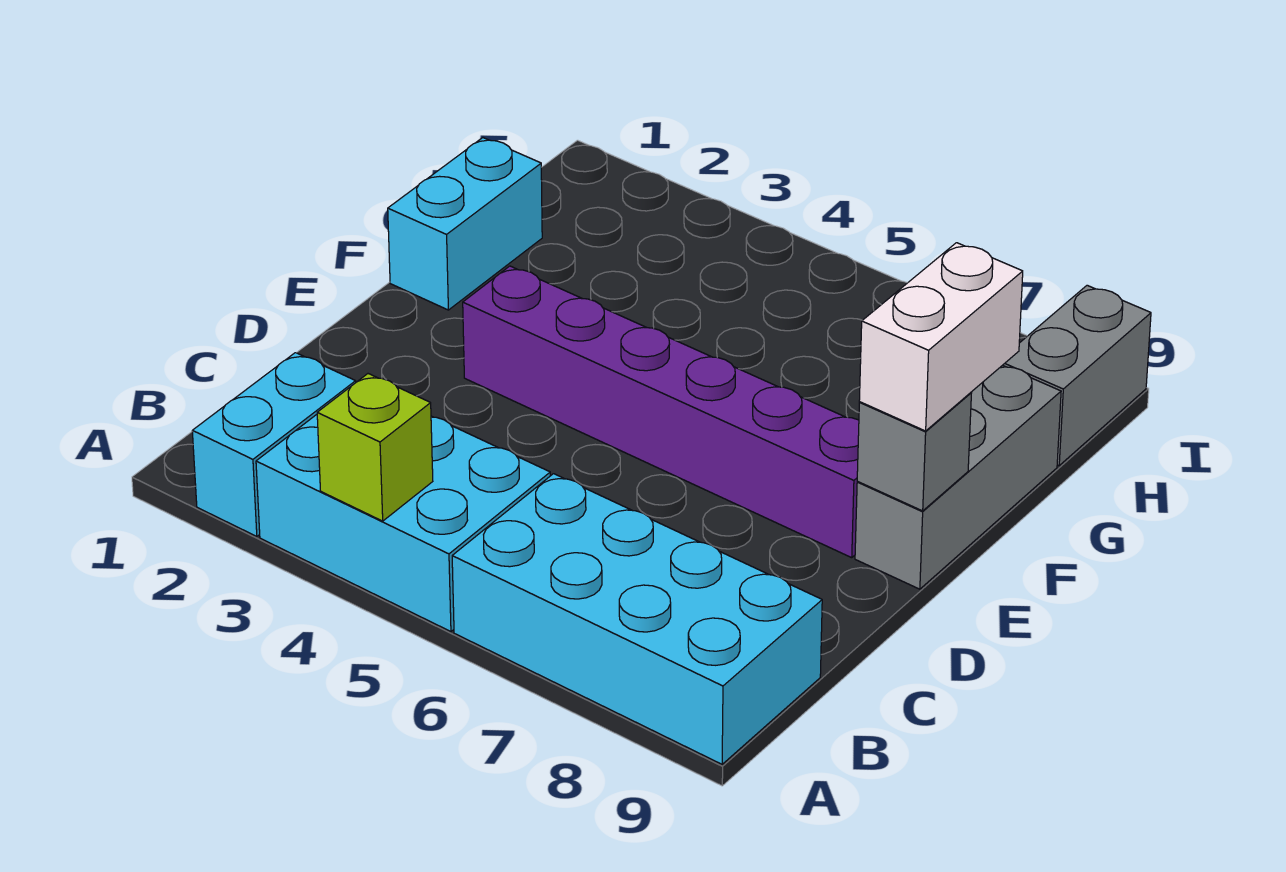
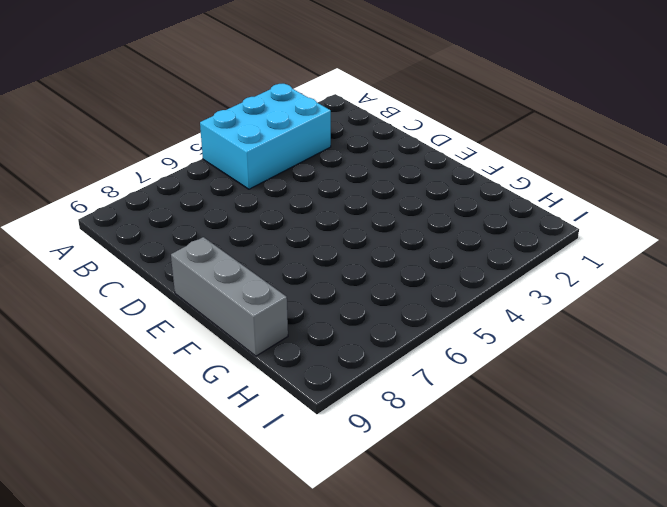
none -> cyan brick A2:B2 level 1
none -> cyan brick A6:B9 level 1

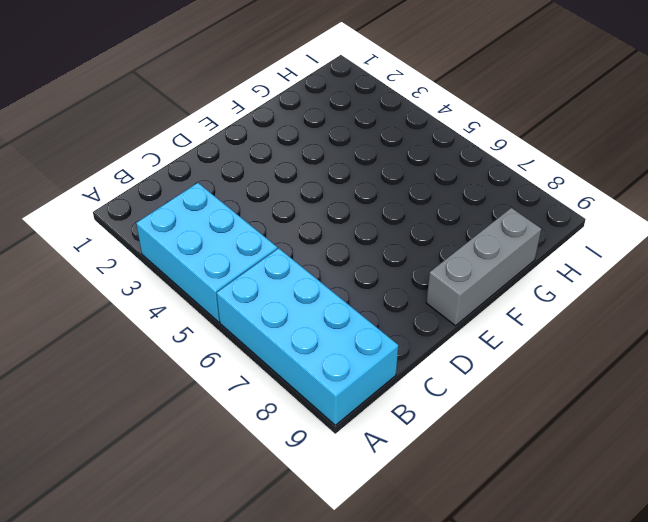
none -> cyan brick A2:B2 level 1
none -> purple brick E3:E8 level 1

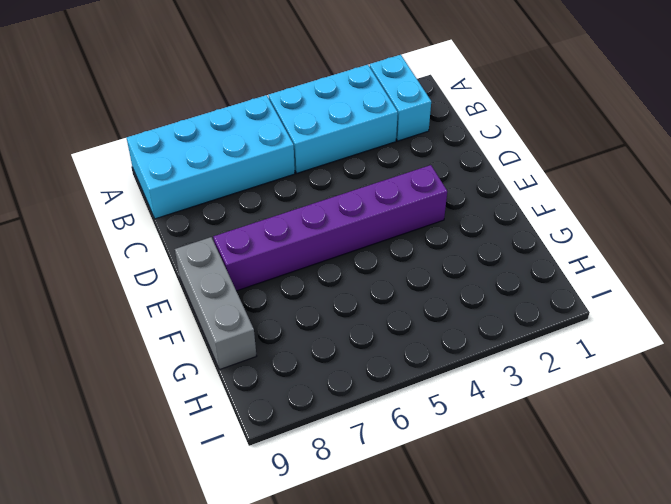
none -> cyan brick F1:G1 level 1
none -> grey brick H9:I9 level 1

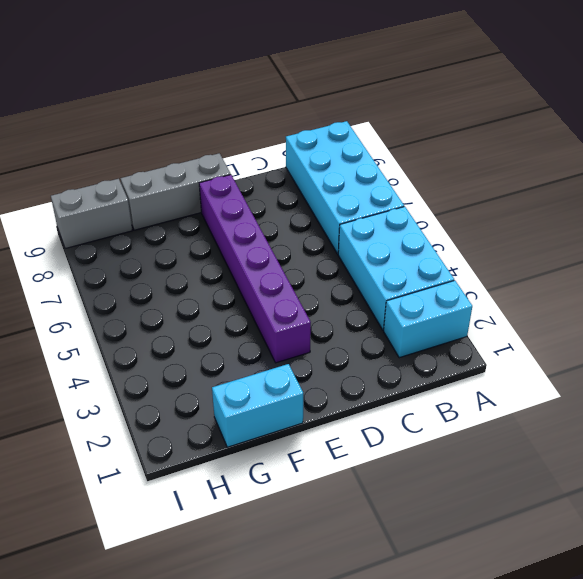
none -> lime brick A4 level 2
none -> grey brick E9 level 2

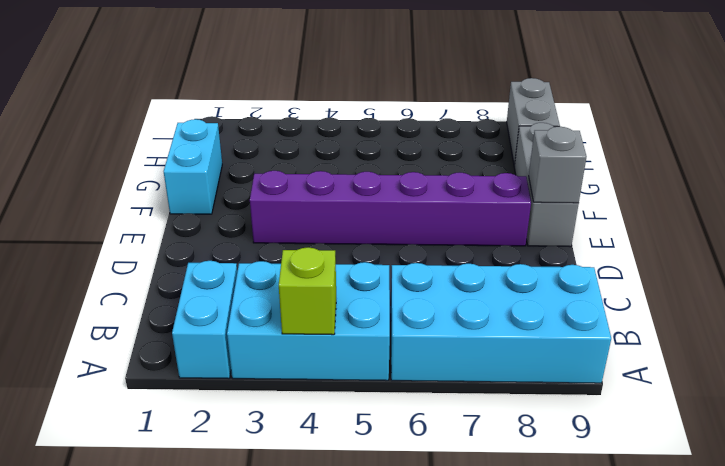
none -> white brick E9:F9 level 3

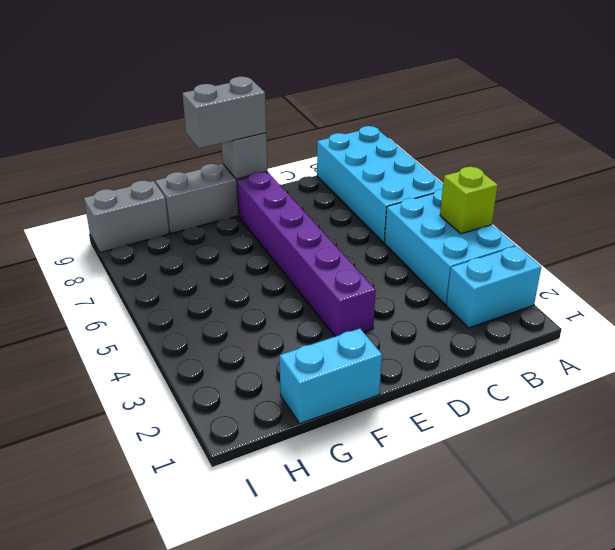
grey brick E9:F9 level 3 -> white brick E9:F9 level 3

